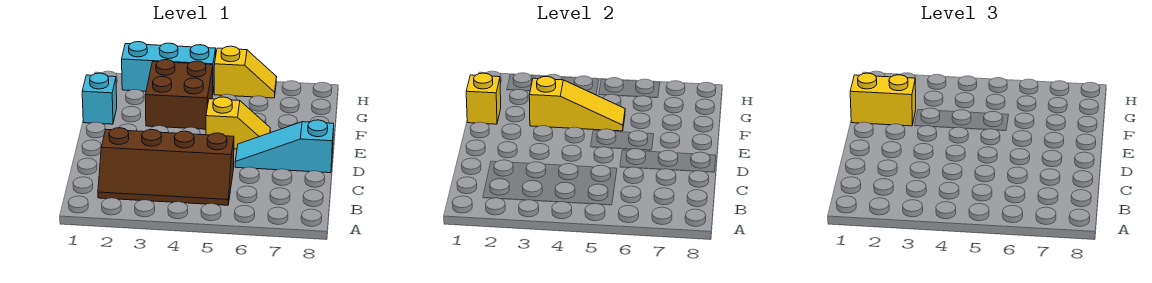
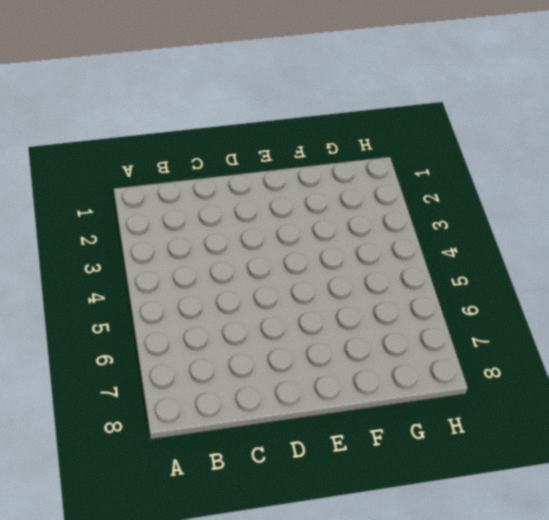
none -> brown slope B2:C5 level 1 top C
none -> cyan slope D6:D8 level 1 top 8

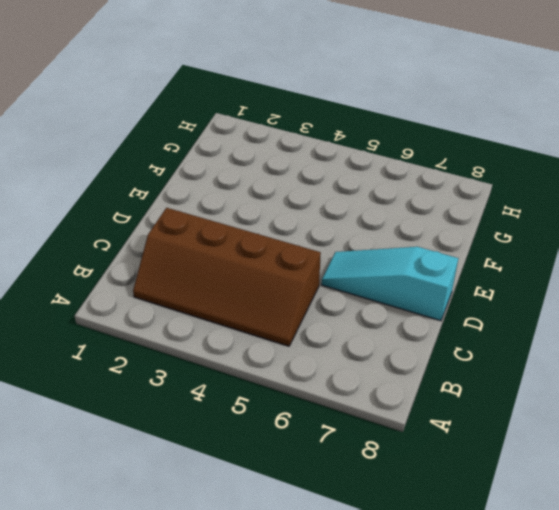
none -> yellow slope E5:E6 level 1 top 5
none -> cyan brick F1 level 1

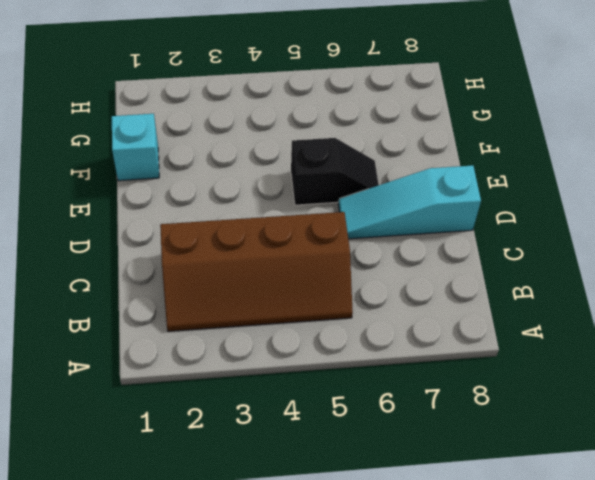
black slope E5:E6 level 1 top 5 -> yellow slope E5:E6 level 1 top 5
none -> brown brick F3:G4 level 1
none -> cyan brick H2:H4 level 1

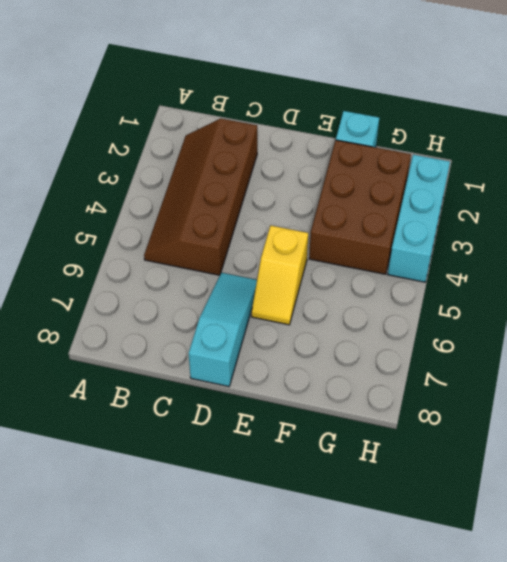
brown brick F2:G4 level 1 -> brown brick F3:G4 level 1
none -> yellow slope H5:H6 level 1 top 5
none -> yellow brick F1 level 2

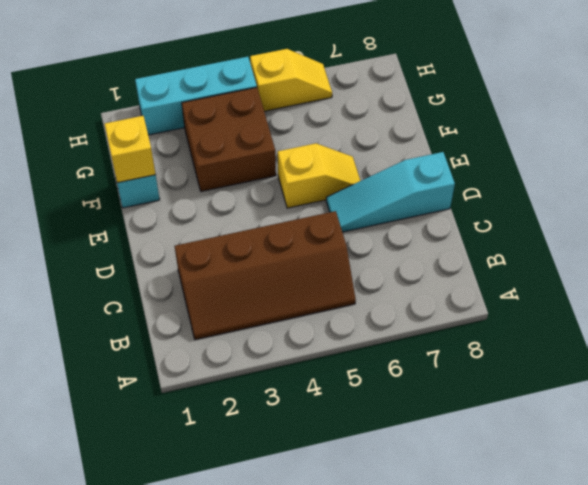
none -> yellow slope F3:F5 level 2 top 3
none -> yellow brick F1:F2 level 3

